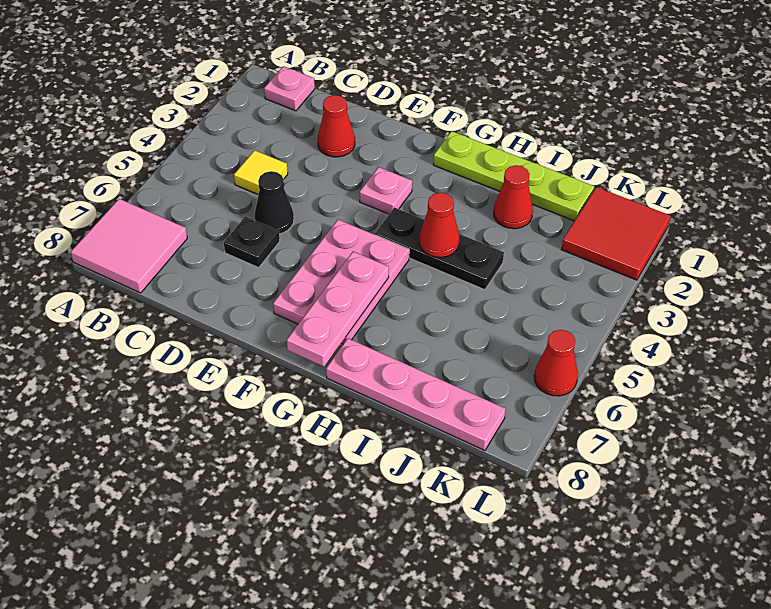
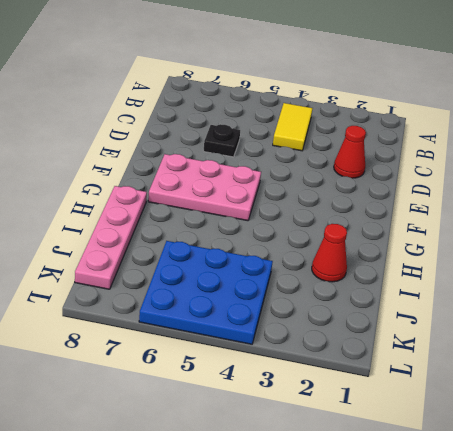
yellow tile B4:C4 level 1 -> yellow tile C4 level 1
blue plate J4:L6 level 1 -> red cone L6 level 1
none -> pink tile A7:B8 level 1
none -> pink plate B1 level 1
none -> black cone D5 level 1

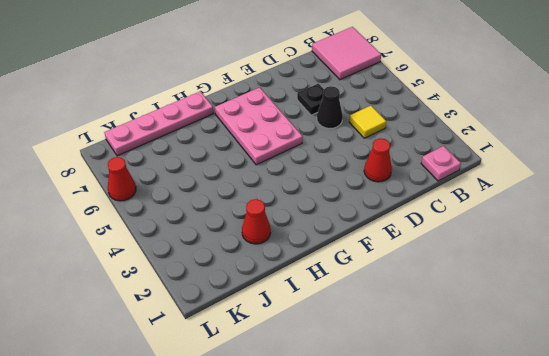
none -> pink plate F3 level 1
none -> lime plate G1:J1 level 1
none -> black plate G4:I4 level 1

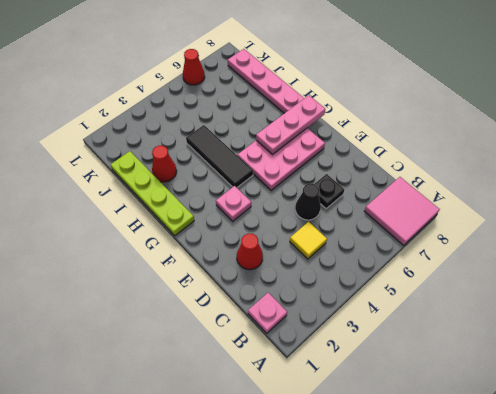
black tile G4:I4 level 1 -> black plate G4:I4 level 1
none -> red tile K1:L2 level 1
none -> red cone H4 level 2

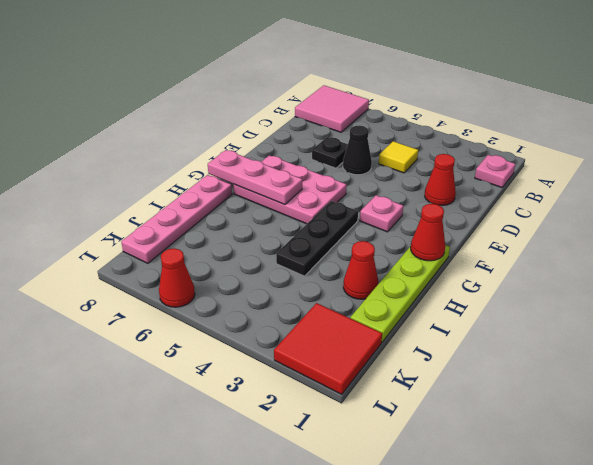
red cone G1 level 2 -> red cone H4 level 2

